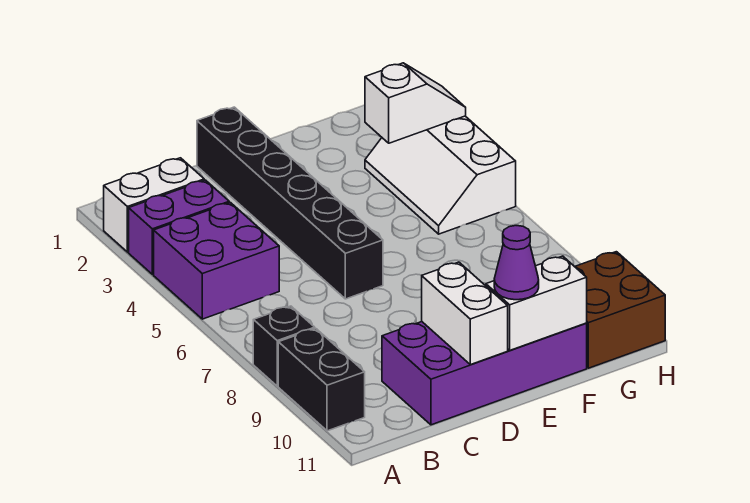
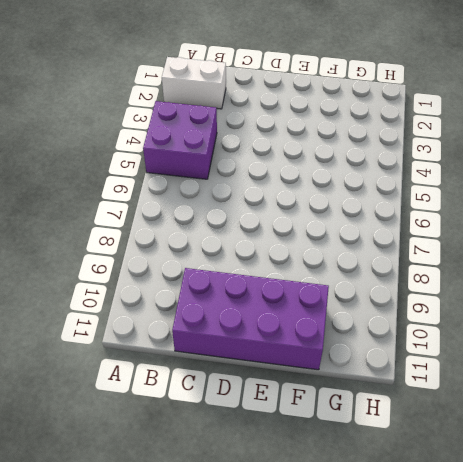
none -> purple brick A3:B3 level 1
none -> black brick A8 level 1
none -> black brick A9:A10 level 1

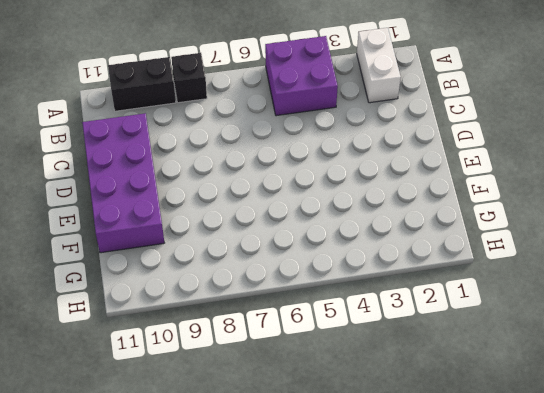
none -> purple brick A3:B3 level 1
none -> black brick D1:D6 level 1
none -> white slope G3:H5 level 1 top H

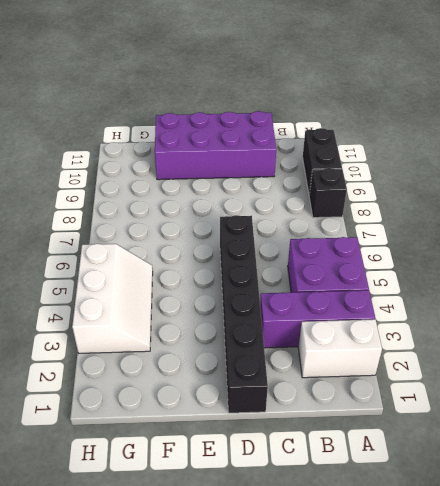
purple brick A3:C3 level 1 -> purple brick A3:B3 level 1
none -> brown brick G10:H11 level 1
none -> white brick D10:D11 level 2
none -> white brick E11:F11 level 2

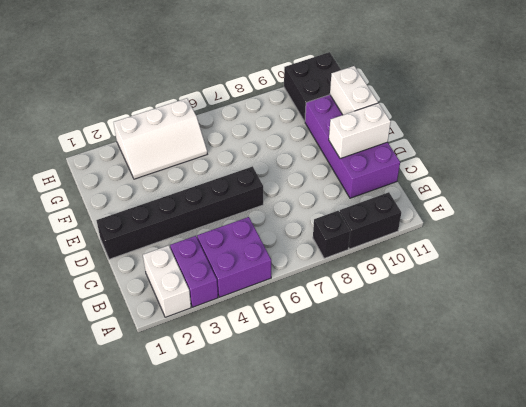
black brick G10:H11 level 1 -> brown brick G10:H11 level 1
none -> white slope G3:H3 level 2 top G
none -> purple cone E11 level 3

